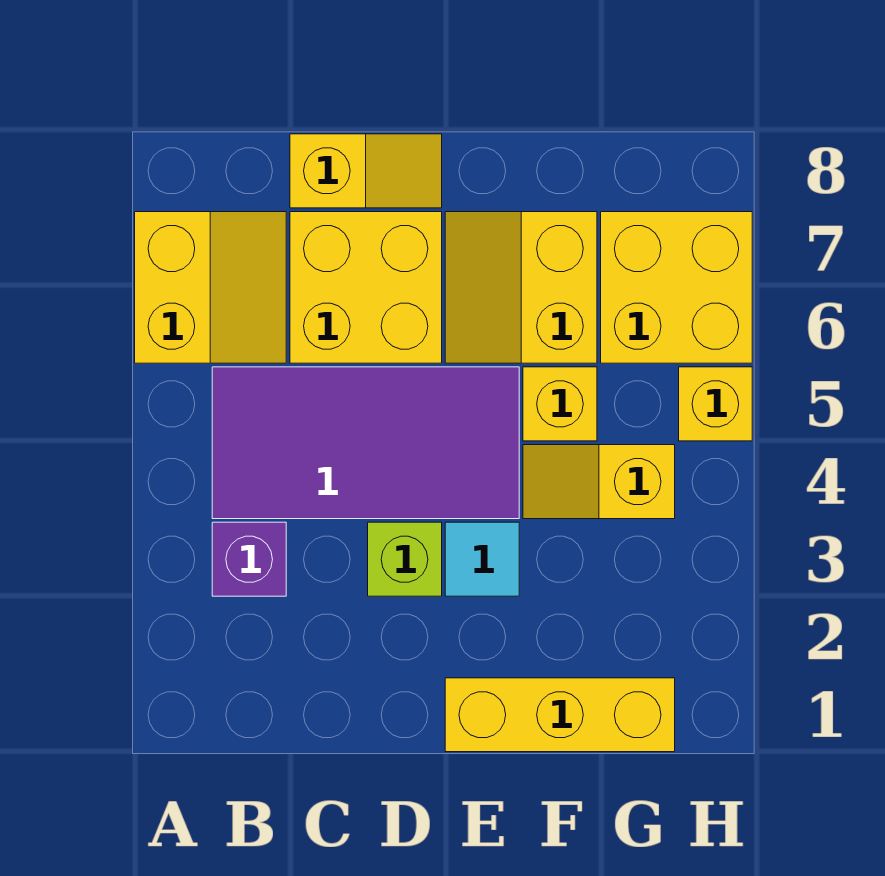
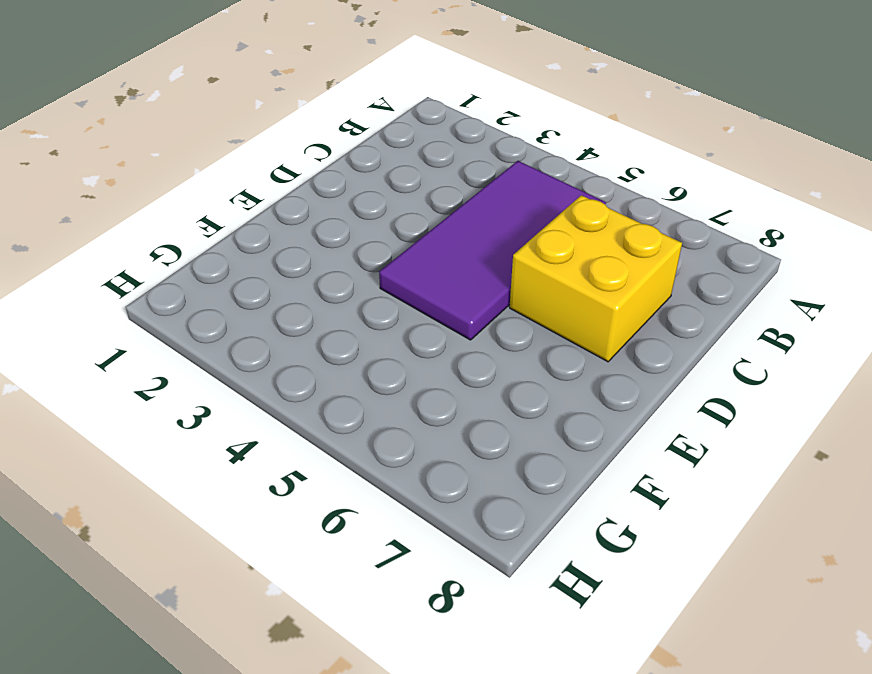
none -> yellow slope A6:B7 level 1 top A
none -> purple brick B3 level 1
none -> yellow slope C8:D8 level 1 top C

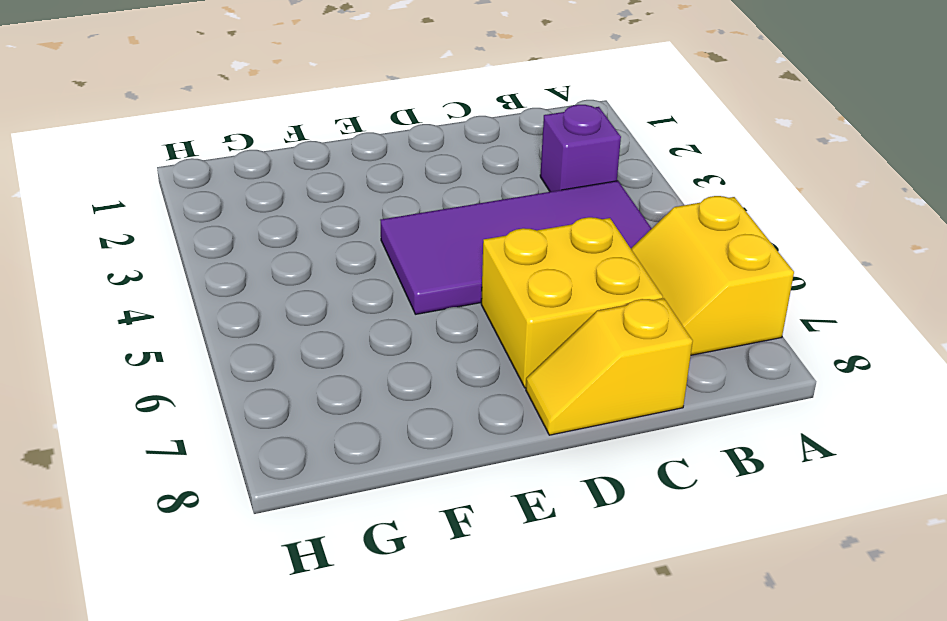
none -> lime brick D3 level 1
none -> yellow brick E1:G1 level 1
none -> cyan tile E3 level 1

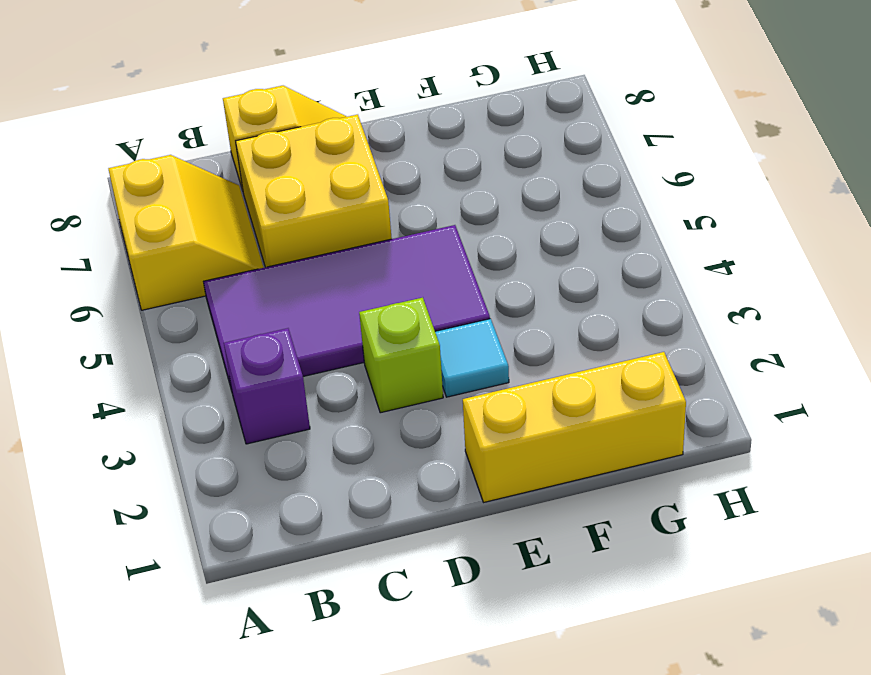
none -> yellow slope E6:F7 level 1 top F
none -> yellow slope F4:G4 level 1 top G
none -> yellow brick F5 level 1

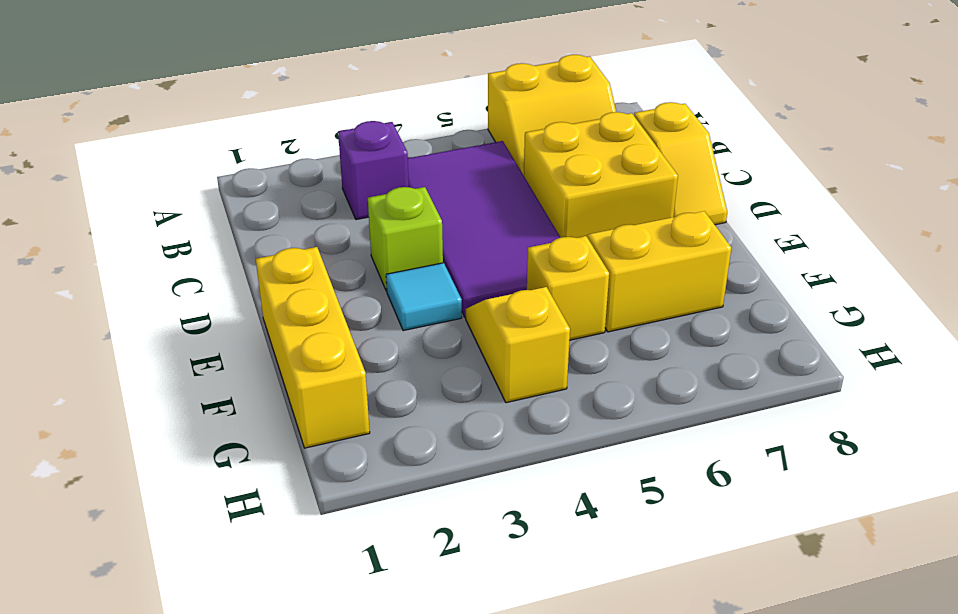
none -> yellow brick G6:H7 level 1
none -> yellow brick H5 level 1

